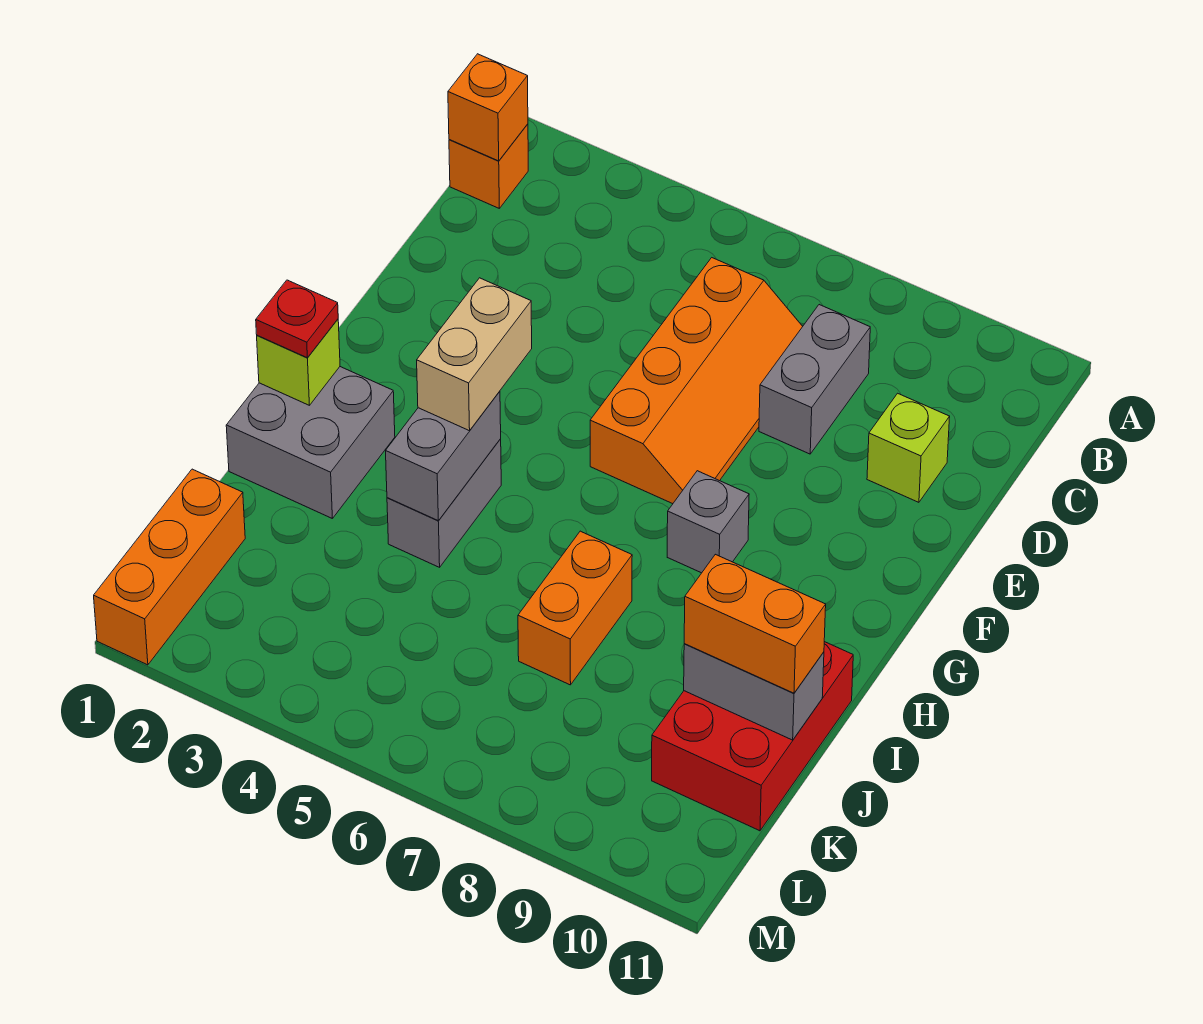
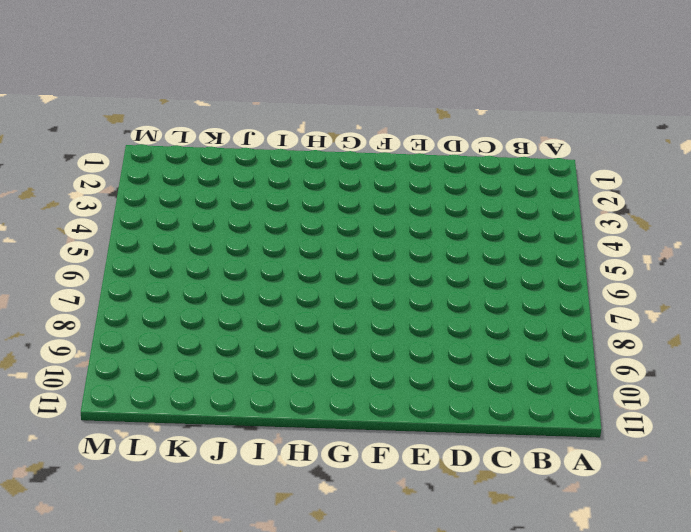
none -> orange brick B1 level 1
none -> orange slope C6:F7 level 1 top 6
none -> grey brick C8:D8 level 1

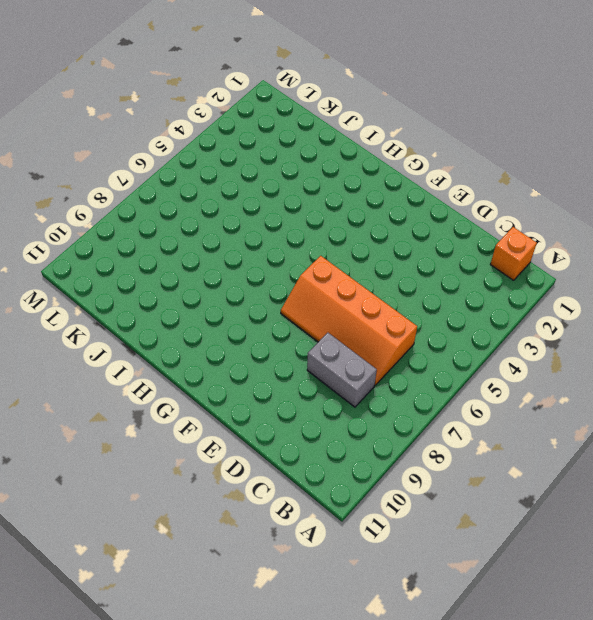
none -> lime brick D10 level 1
none -> grey brick G8 level 1
none -> grey brick H1:I2 level 1

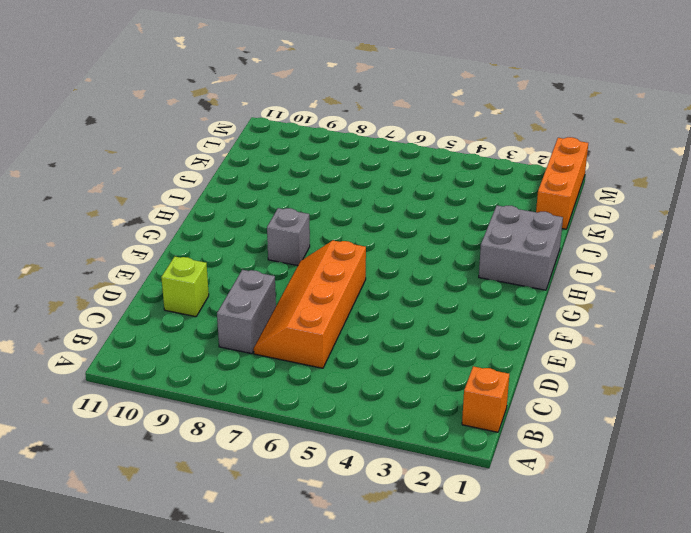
none -> grey brick H4:I4 level 1
none -> orange brick I7:J7 level 1
none -> red brick I10:K11 level 1

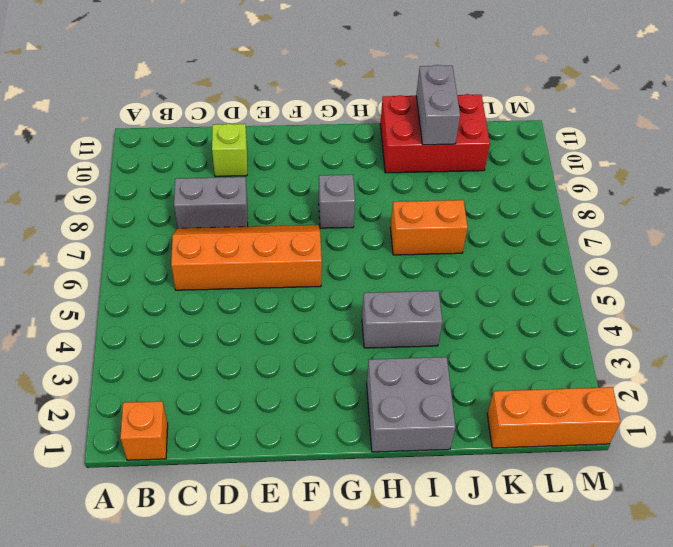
none -> orange brick B1 level 2
none -> lime brick H1 level 2
none -> grey brick H4:I4 level 2

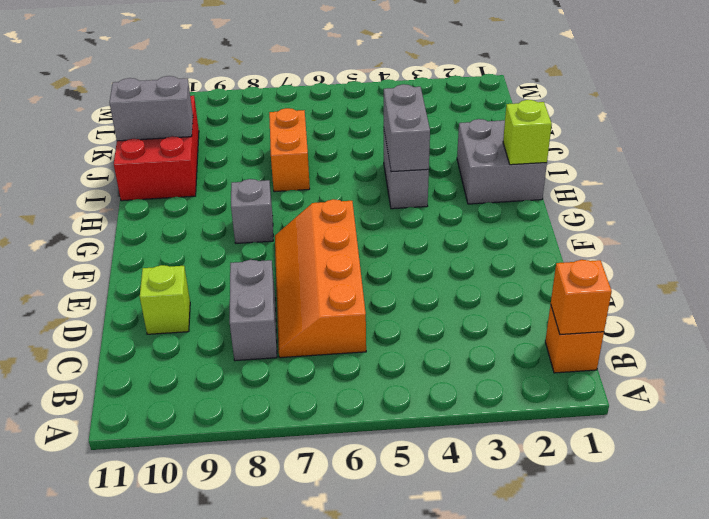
none -> orange brick K1:M1 level 1
none -> tan brick G4:H4 level 3
none -> red plate H1 level 3

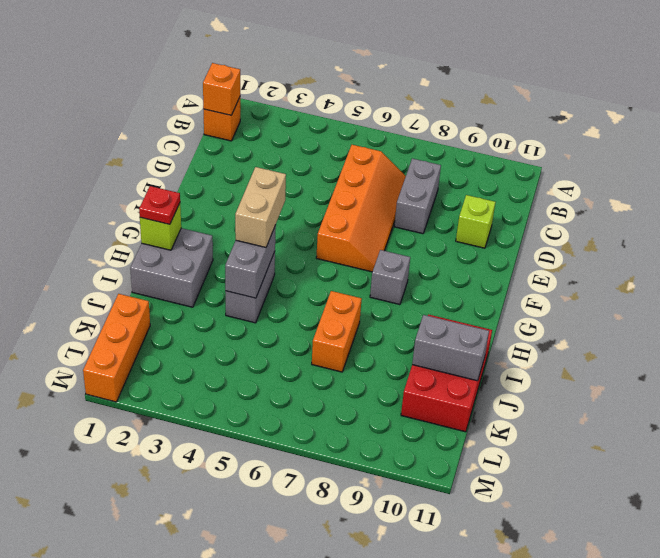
none -> orange brick J10:J11 level 3

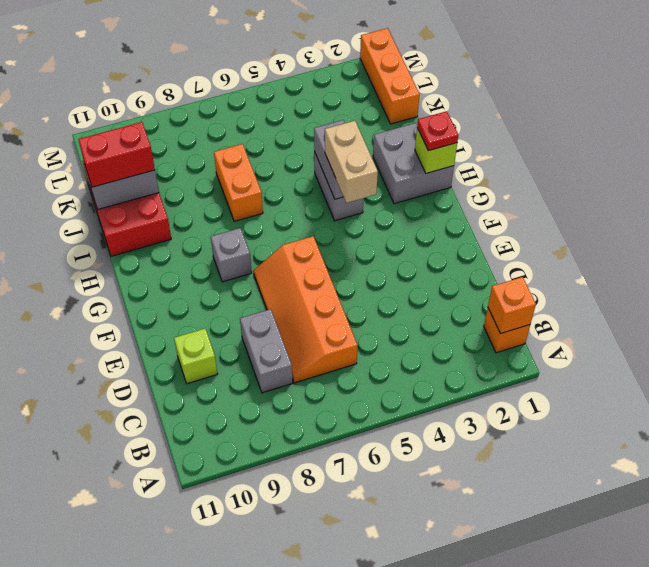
red brick J10:J11 level 3 -> orange brick J10:J11 level 3

